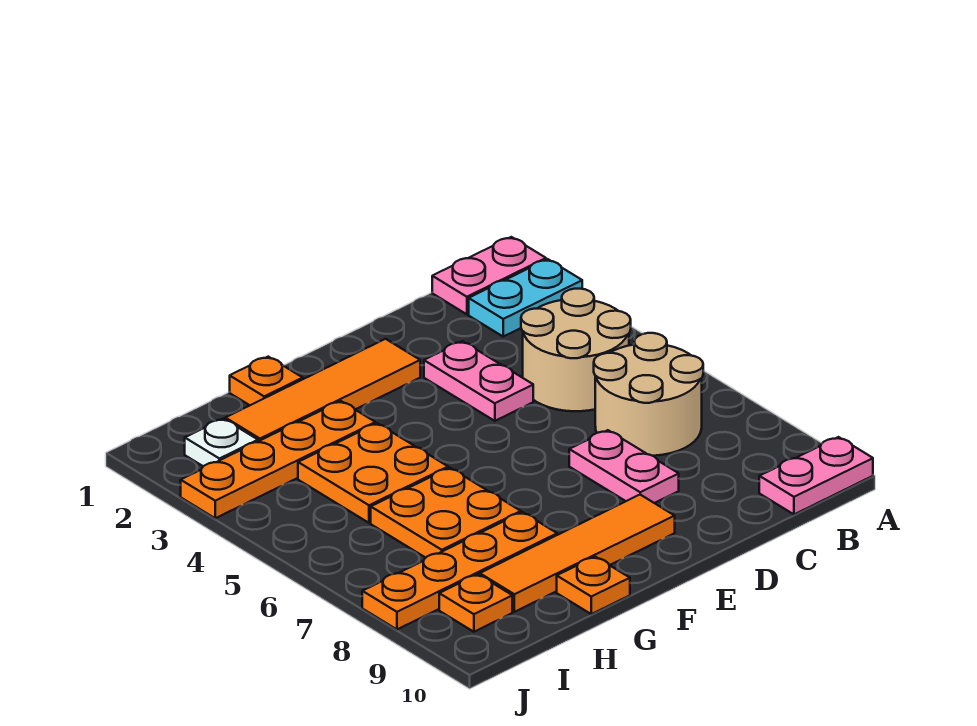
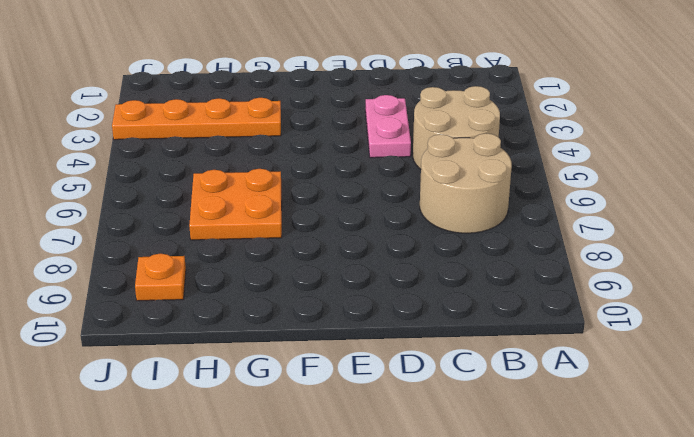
none -> pink plate A1:B1 level 1
none -> cyan plate A2:B2 level 1
none -> pink plate A10:B10 level 1

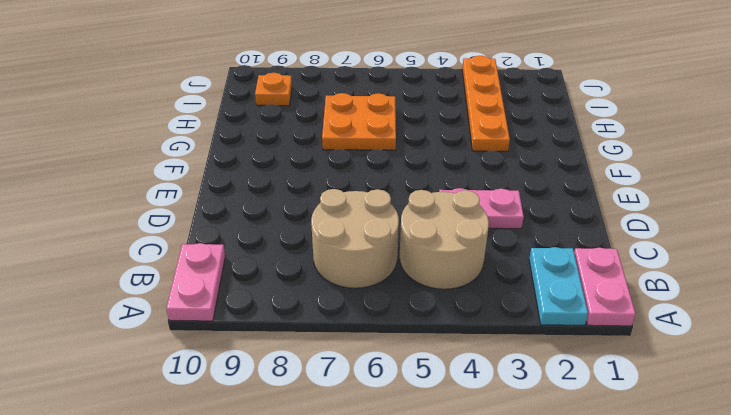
none -> pink plate D7:D8 level 1
none -> orange tile E2:H2 level 1
none -> orange tile E9:H9 level 1

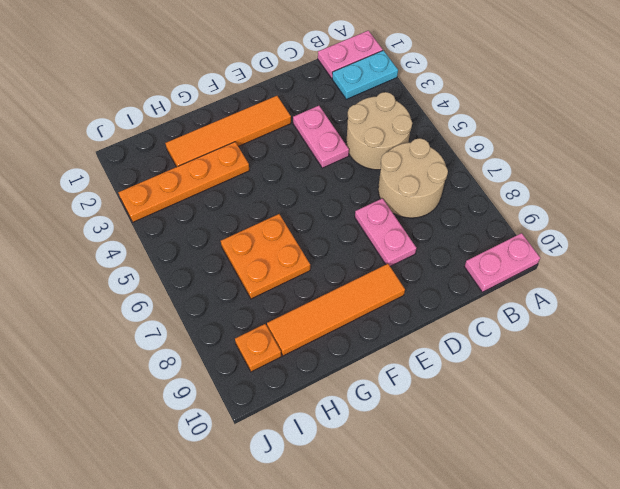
none -> orange plate G1 level 1
none -> orange plate G4:H5 level 1
none -> orange plate G8:J8 level 1

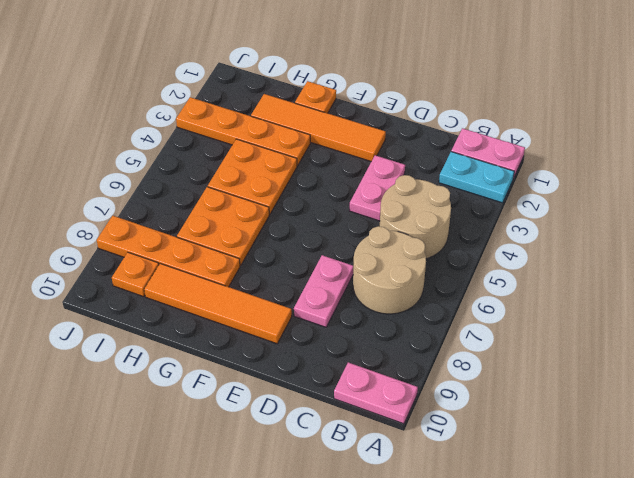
none -> orange plate G10 level 1
none -> white plate I2 level 1

